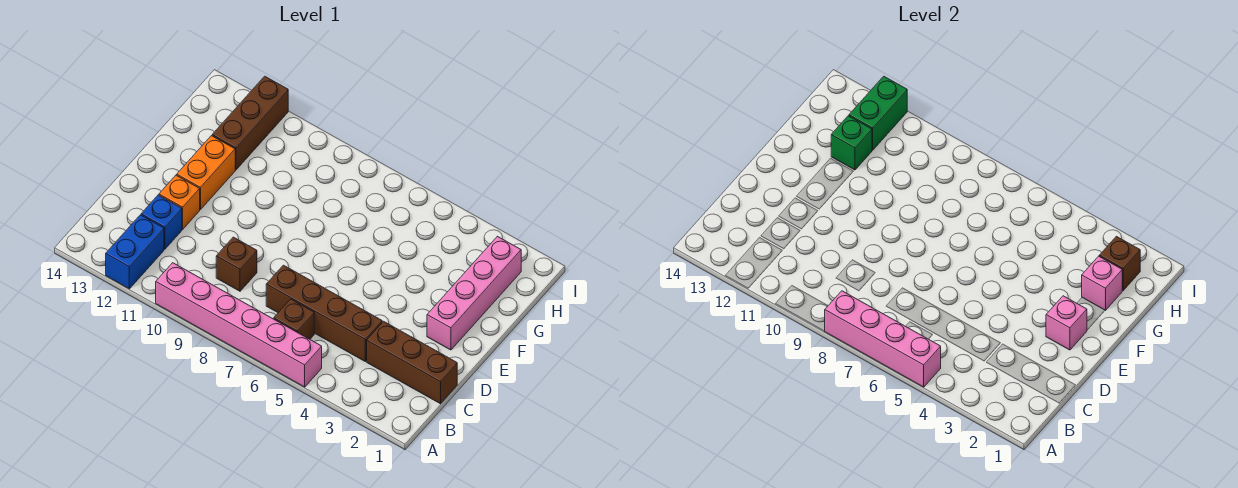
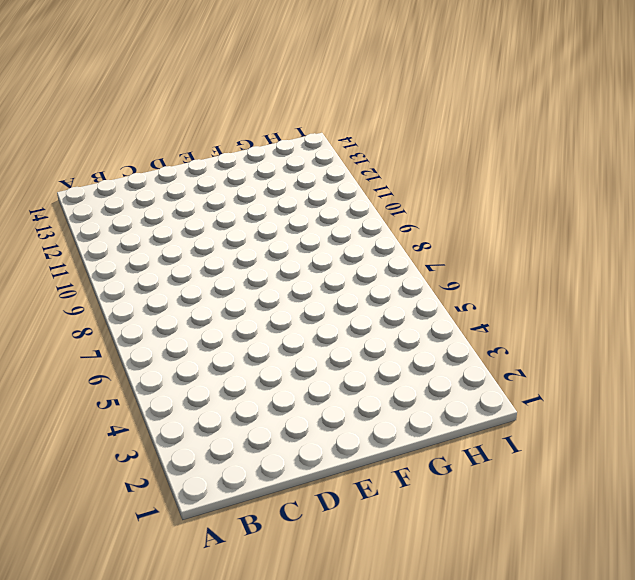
none -> pink brick A5:A10 level 1
none -> blue brick A12:B12 level 1
none -> brown brick B6 level 1

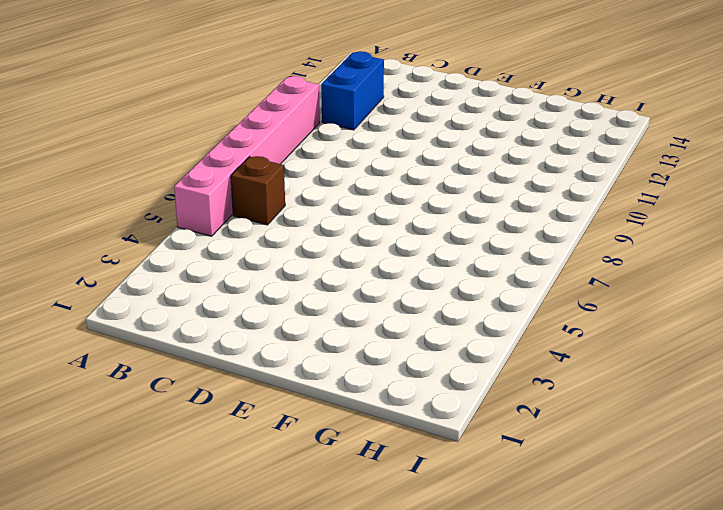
blue brick B11:B12 level 1 -> blue brick A12:B12 level 1
none -> brown brick C1:C3 level 1
none -> brown brick C4:C7 level 1
none -> brown brick C9 level 1

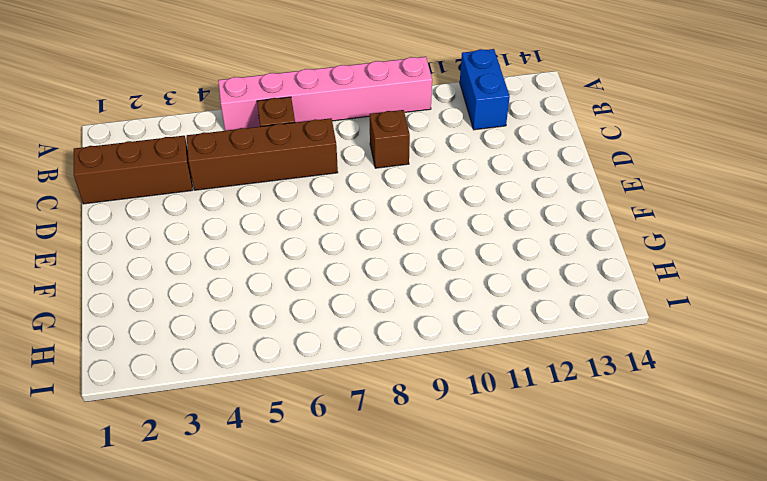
none -> blue brick C12 level 1
none -> orange brick D12 level 1
none -> pink brick E2:H2 level 1

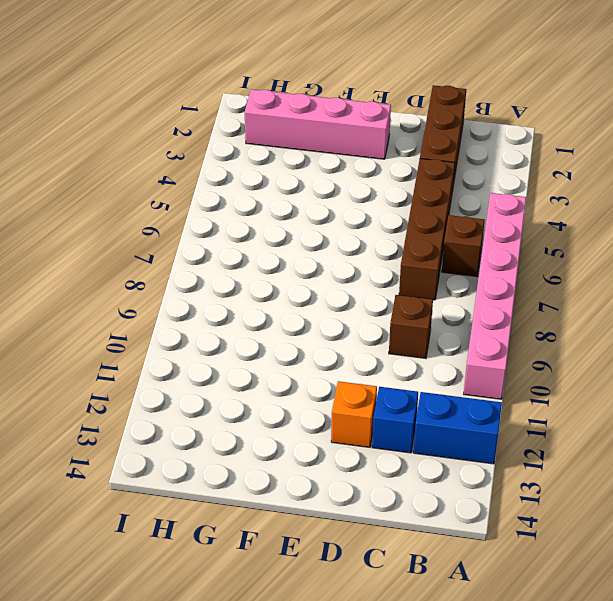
none -> orange brick E12:F12 level 1
none -> brown brick G12:I12 level 1
none -> pink brick A5:A8 level 2

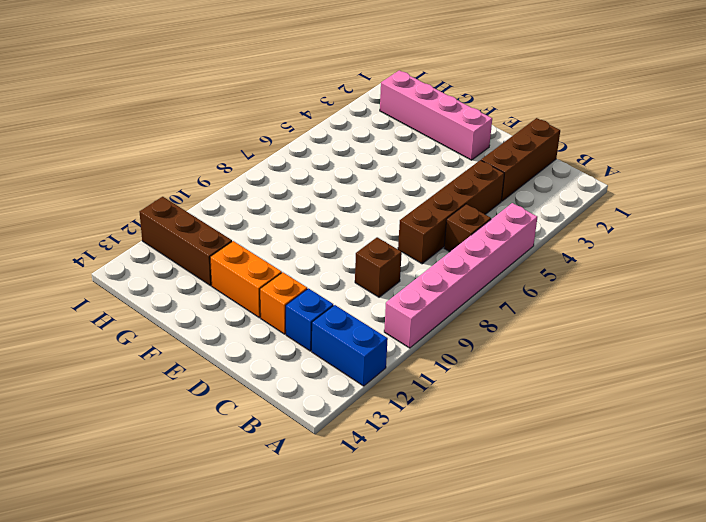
none -> pink brick A5:A8 level 2
none -> pink brick E2 level 2
none -> pink brick G2 level 2

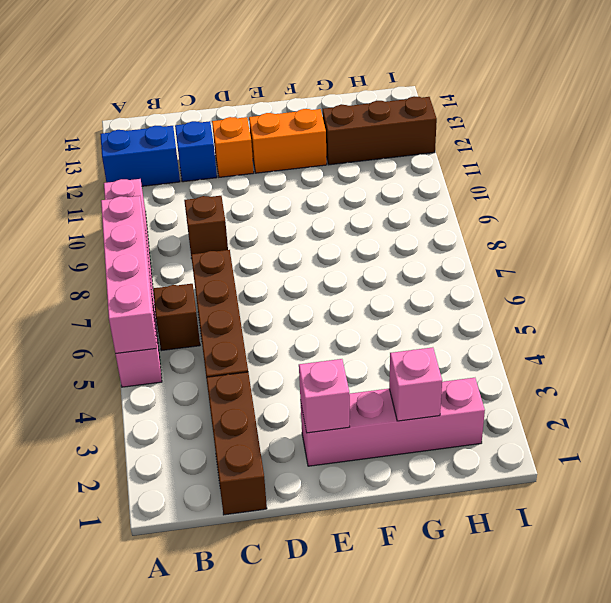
none -> green brick G12 level 2
none -> brown brick H2 level 2
none -> green brick H12:I12 level 2

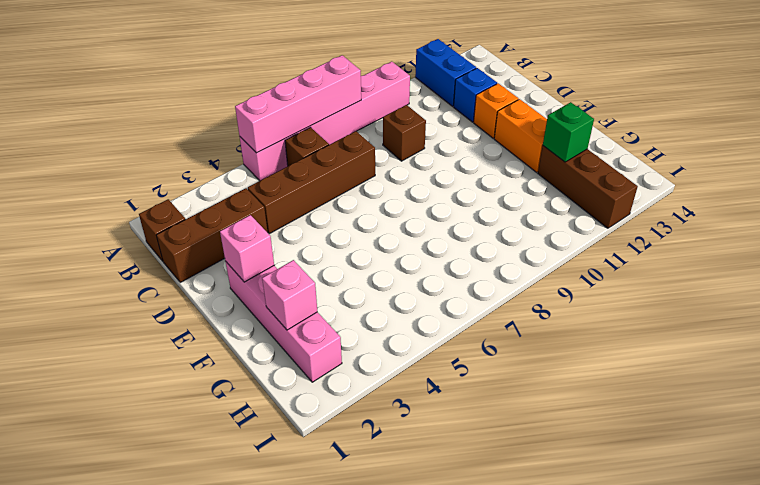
brown brick B1 level 1 -> brown brick H2 level 2
none -> green brick H12:I12 level 2

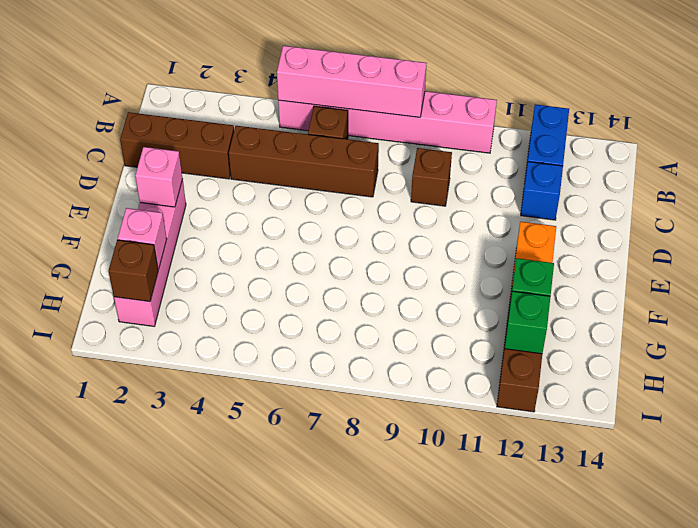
green brick H12 level 2 -> green brick H12:I12 level 2
none -> orange brick D12 level 1

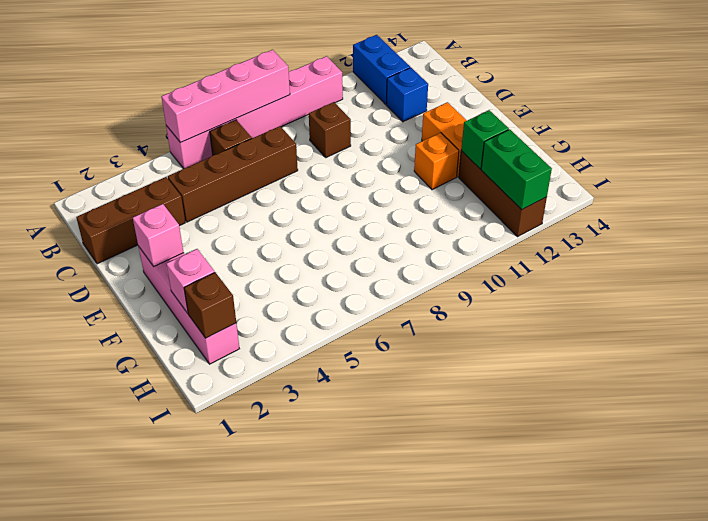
orange brick F11 level 1 -> orange brick D12 level 1

